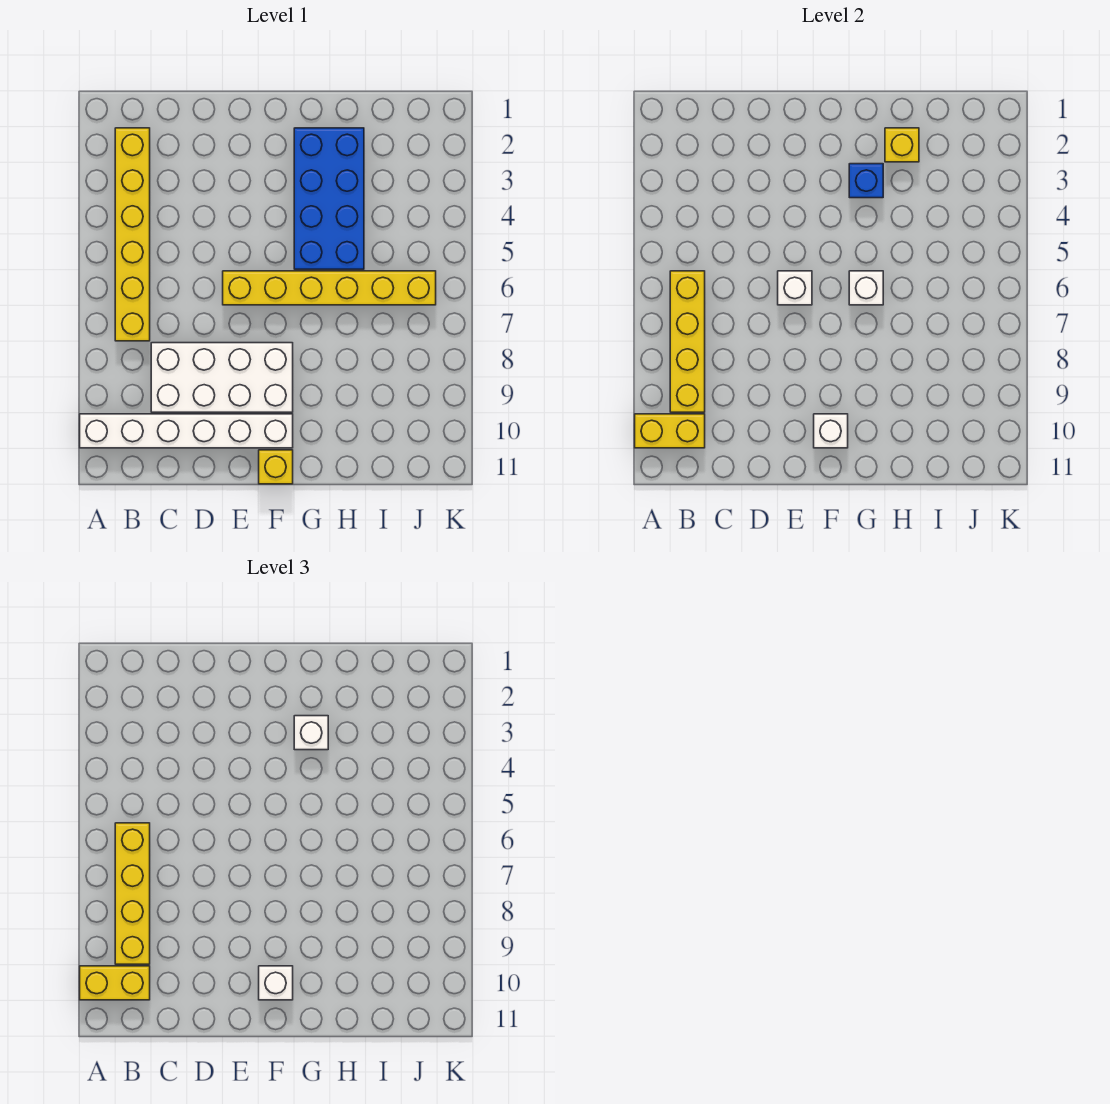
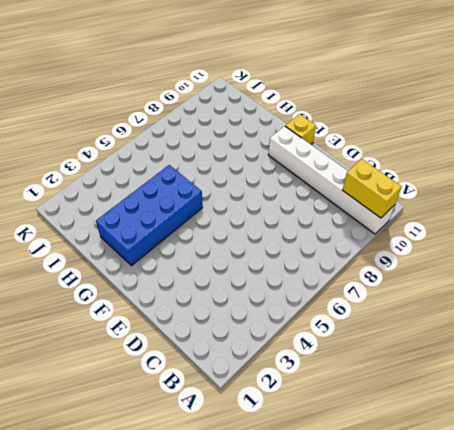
none -> yellow brick B2:B7 level 1
none -> white brick C8:F9 level 1
none -> yellow brick E6:J6 level 1

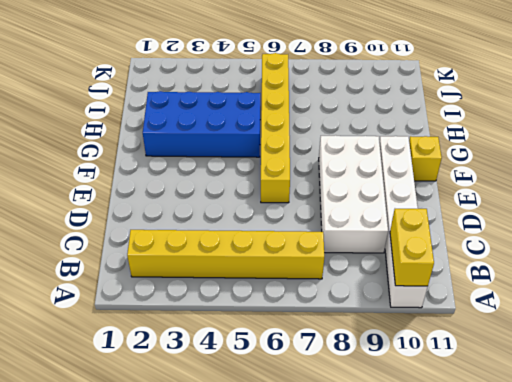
none -> yellow brick B6:B9 level 2
none -> white brick E6 level 2
none -> white brick F10 level 2

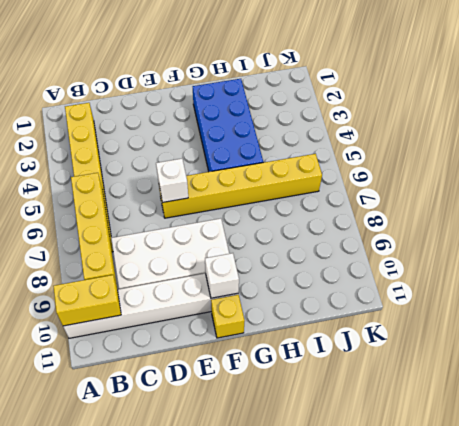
none -> blue brick G3 level 2
none -> white brick G6 level 2
none -> yellow brick H2 level 2

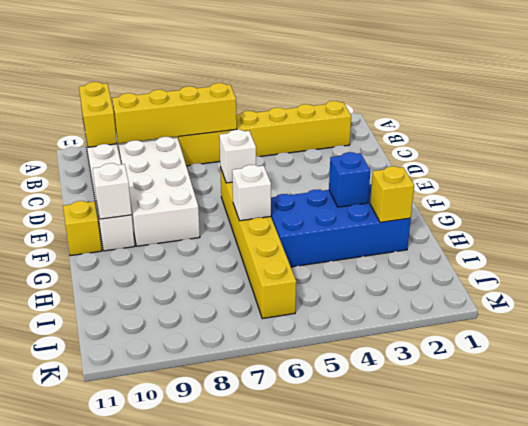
none -> yellow brick A10:B10 level 3
none -> yellow brick B6:B9 level 3
none -> white brick F10 level 3

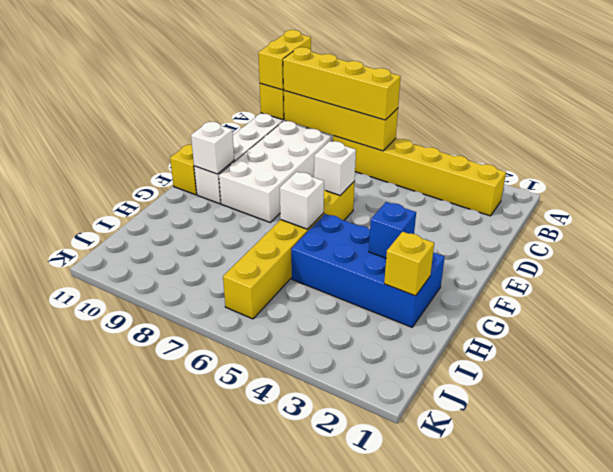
none -> white brick F10 level 3
none -> white brick G3 level 3

